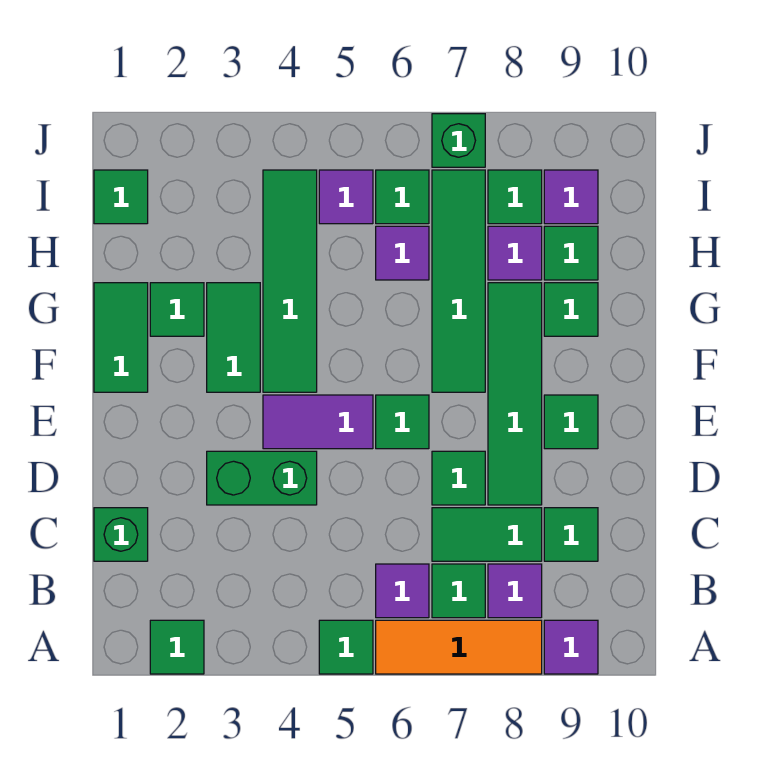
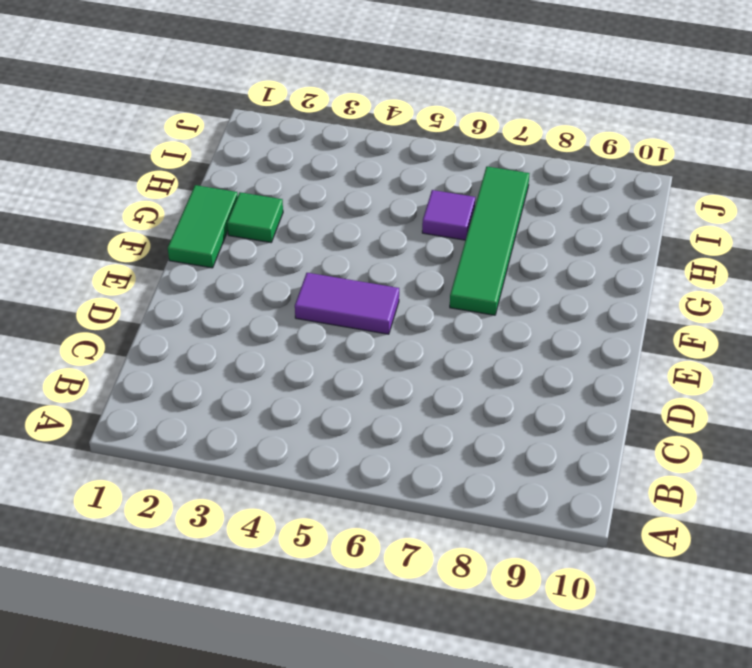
none -> green tile A2 level 1
none -> green tile A5 level 1
none -> orange tile A6:A8 level 1
none -> purple tile A9 level 1

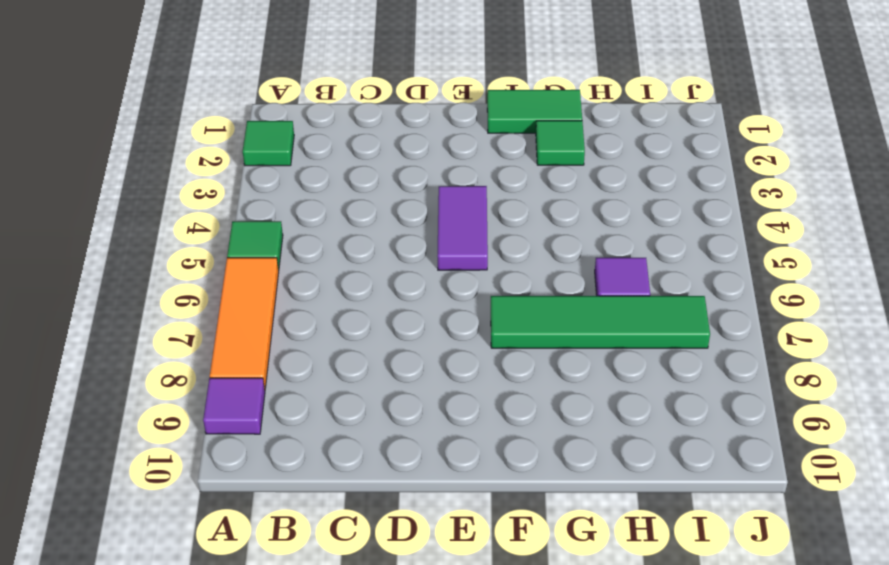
none -> purple tile B6 level 1
none -> green tile B7 level 1
none -> purple tile B8 level 1
none -> green brick C1 level 1

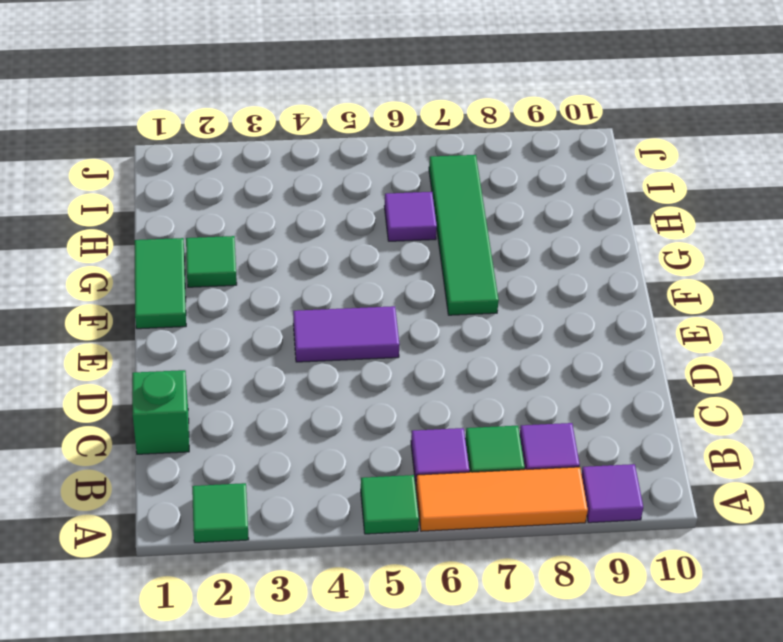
none -> green tile C7:C8 level 1
none -> green tile C9 level 1
none -> green brick D3:D4 level 1
none -> green tile D7 level 1

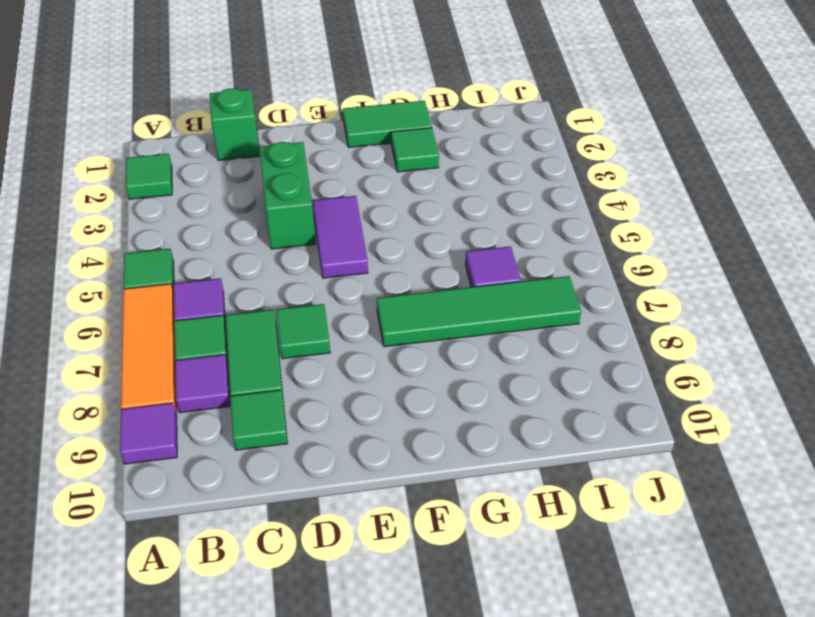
none -> green tile D8:G8 level 1
none -> green tile E6 level 1
none -> green tile E9 level 1
none -> green tile F3:G3 level 1

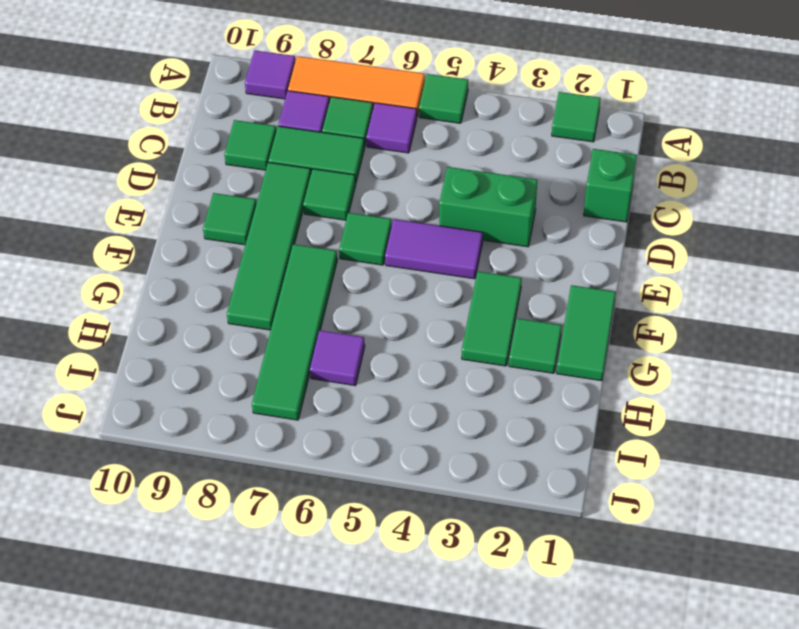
none -> green tile F4:I4 level 1
none -> green tile G9 level 1
none -> purple tile H8 level 1
none -> green tile H9 level 1

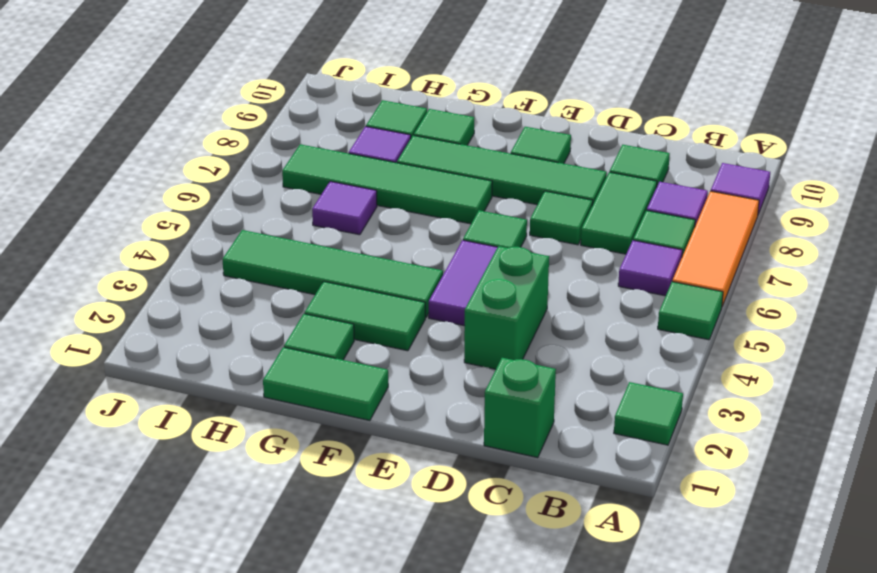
none -> green tile I1 level 1
none -> purple tile I5 level 1
none -> green tile I6 level 1
none -> green tile I8 level 1

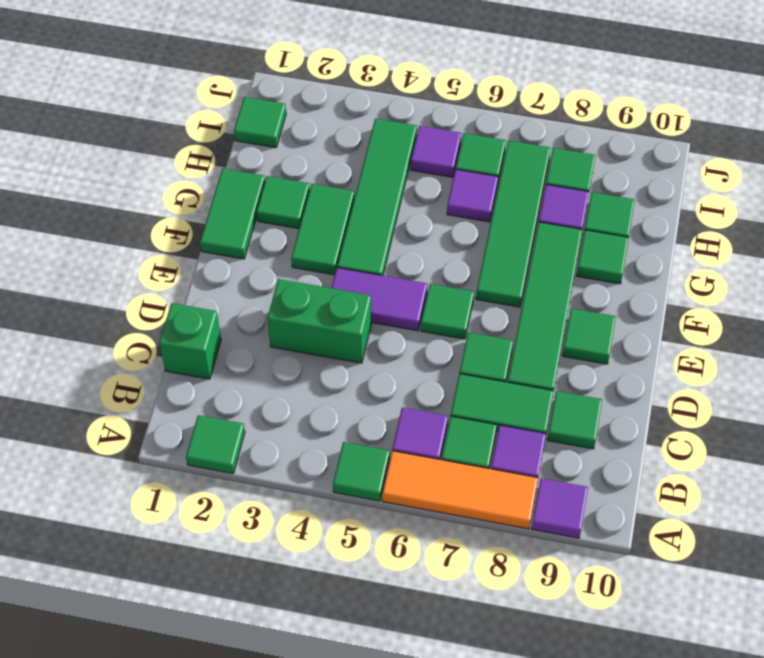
none -> purple tile I9 level 1
none -> green brick J7 level 1

